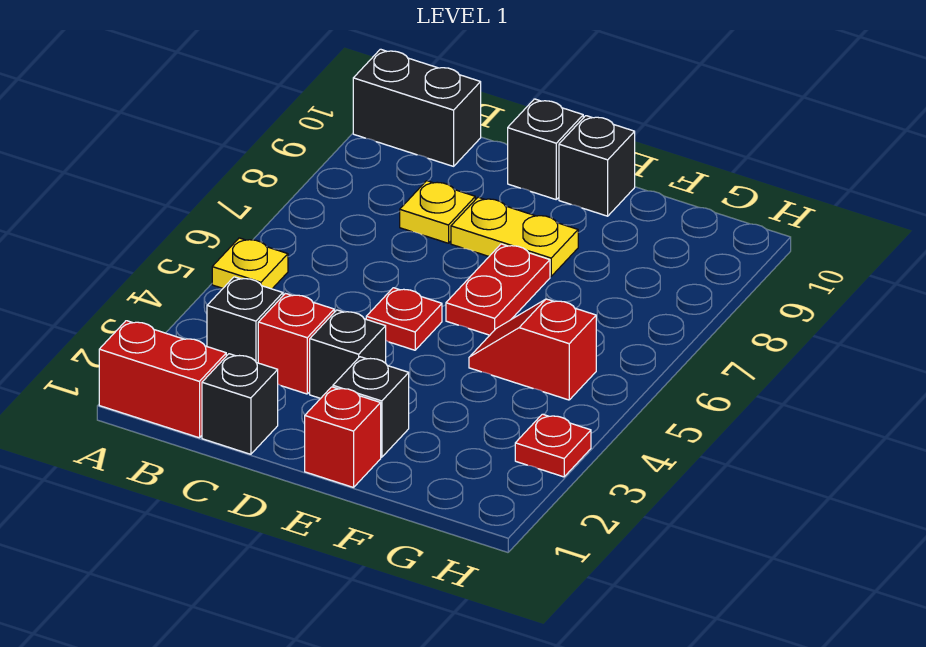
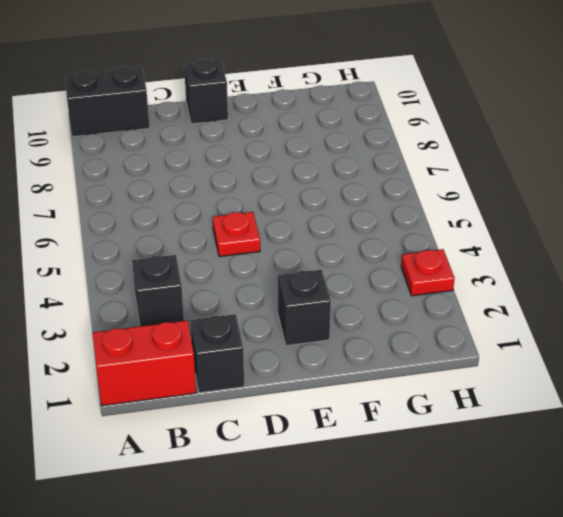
none -> yellow plate A5 level 1
none -> red brick C3 level 1
none -> yellow plate C8 level 1

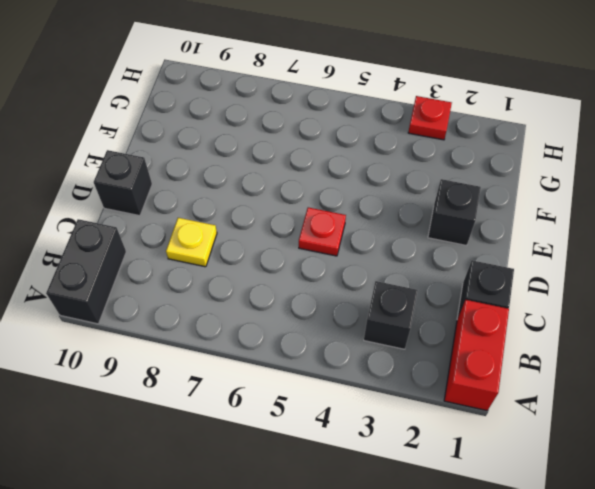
none -> yellow plate A5 level 1
none -> red brick C3 level 1
none -> black brick D3 level 1

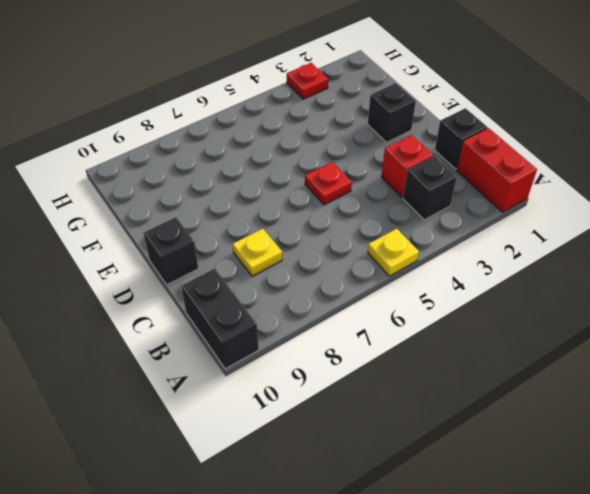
none -> black brick D3 level 1
none -> yellow plate D8:E8 level 1
none -> red brick E1 level 1

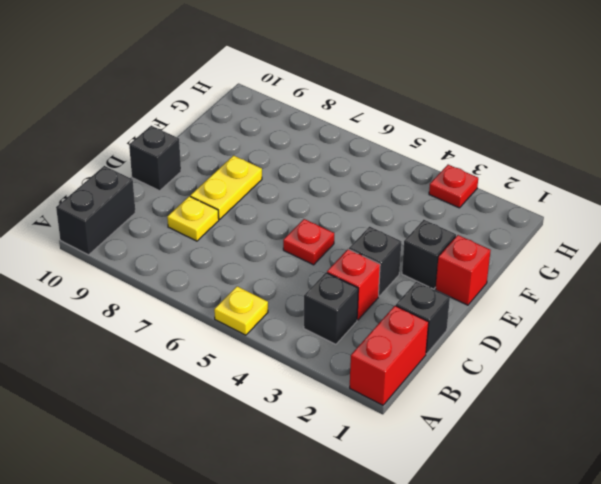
none -> red plate E6:E7 level 1
none -> black brick E10 level 1
none -> red slope F5:G5 level 1 top G

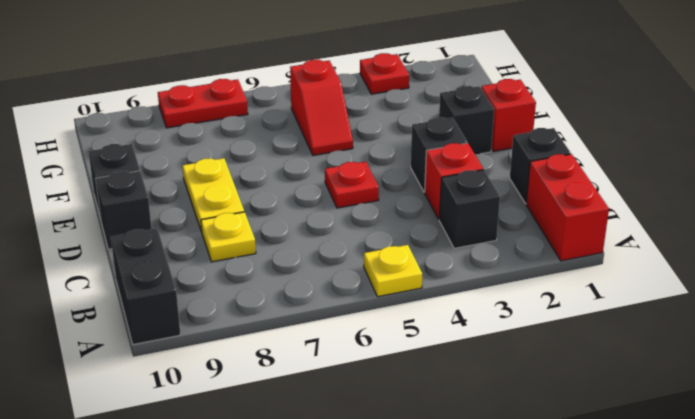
red plate H7:H8 level 1 -> red plate E6:E7 level 1

